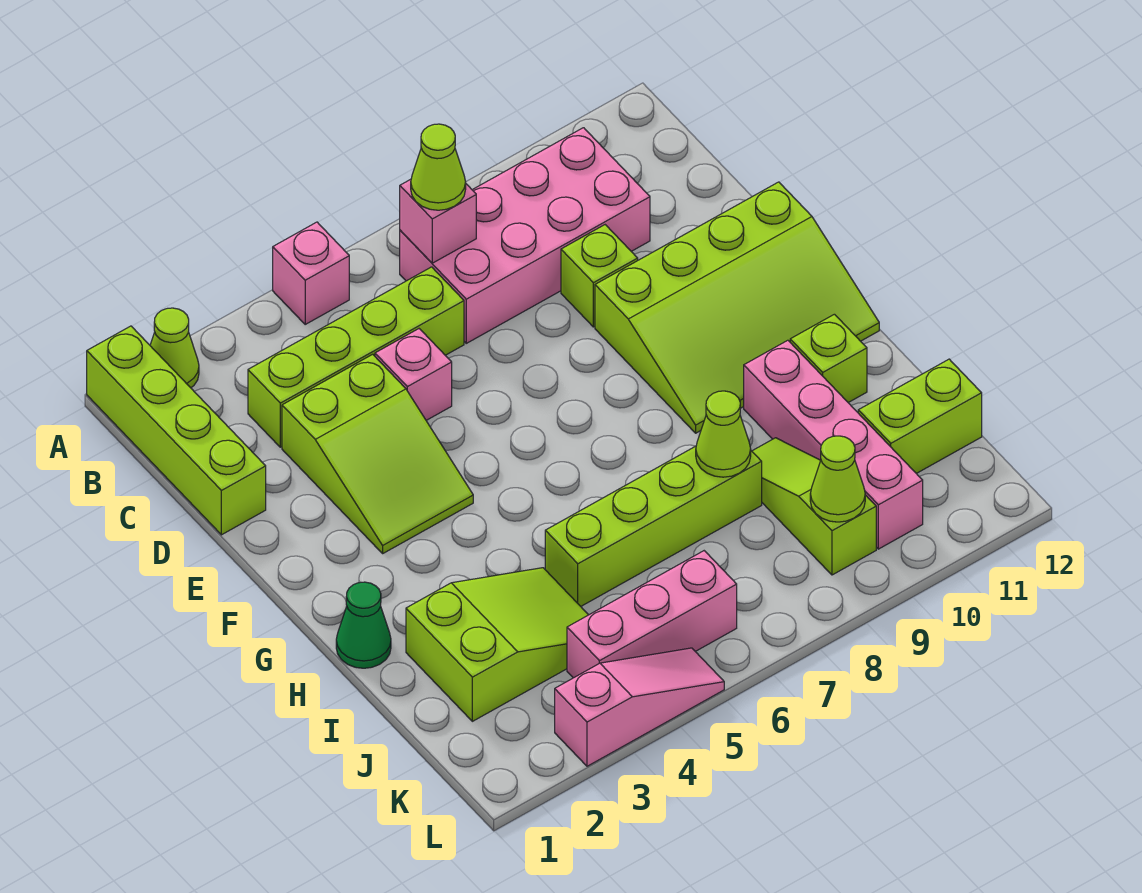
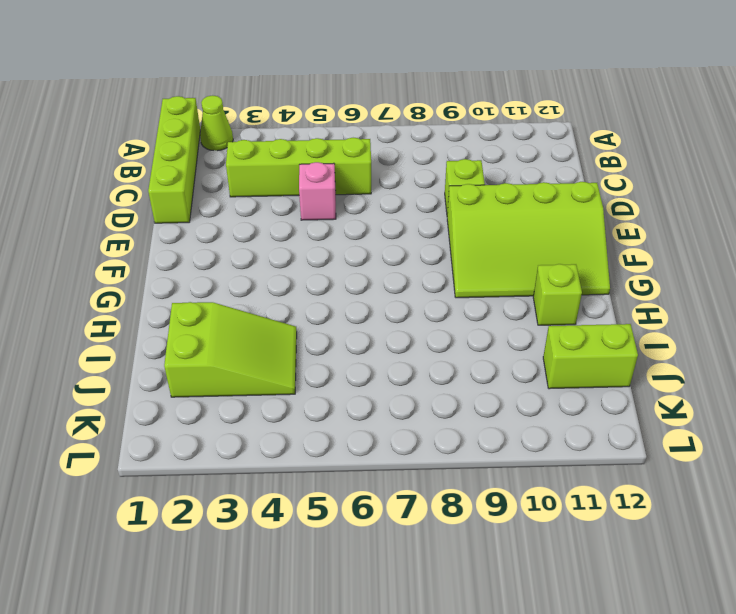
none -> pink brick A5 level 1
none -> pink brick B7:C10 level 1
none -> lime slope D3:F4 level 1 top D

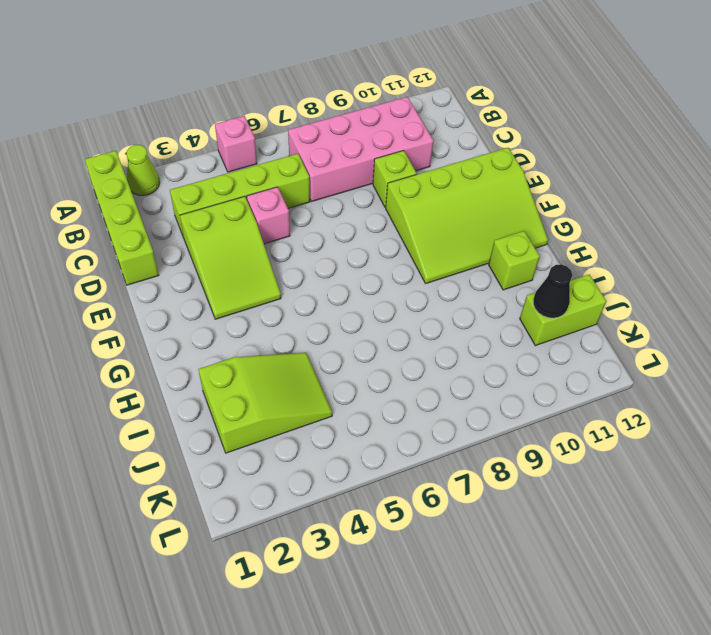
black cone J11 level 2 -> none
none -> green cone H1 level 1
none -> pink brick H10:K10 level 1
none -> lime brick I5:I8 level 1

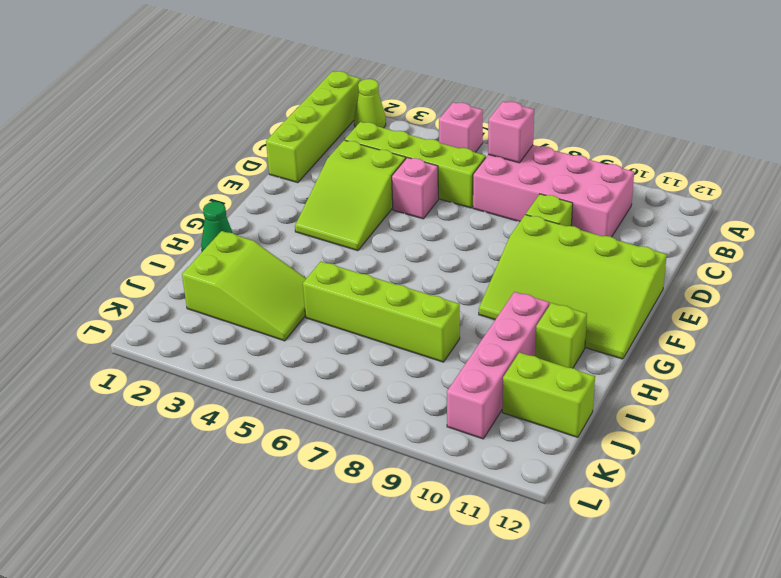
none -> lime slope I9:K9 level 1 top K
none -> pink brick K4:K6 level 1
none -> pink slope L3:L5 level 1 top 3

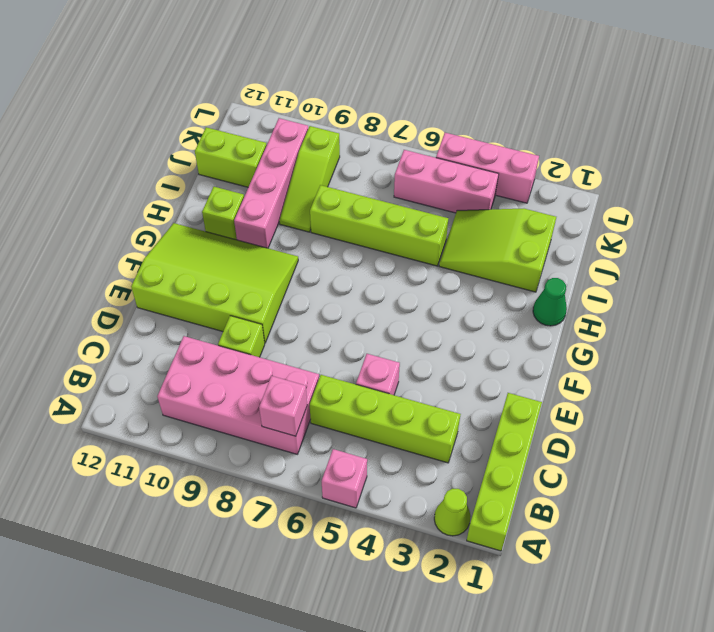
pink brick L3:L5 level 1 -> pink slope L3:L5 level 1 top 3
none -> lime slope D3:F4 level 1 top D
none -> lime cone I8 level 2
none -> lime cone K9 level 2

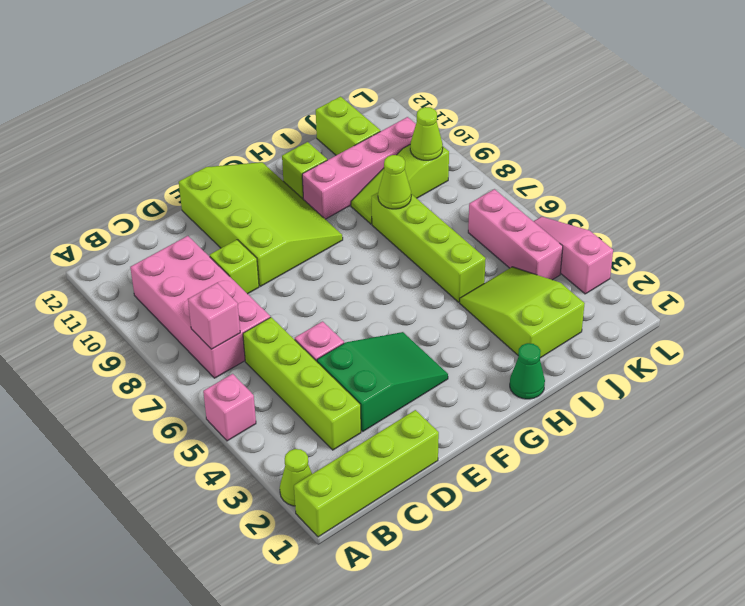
green slope D3:F4 level 1 top D -> lime slope D3:F4 level 1 top D
none -> lime cone B7 level 3

